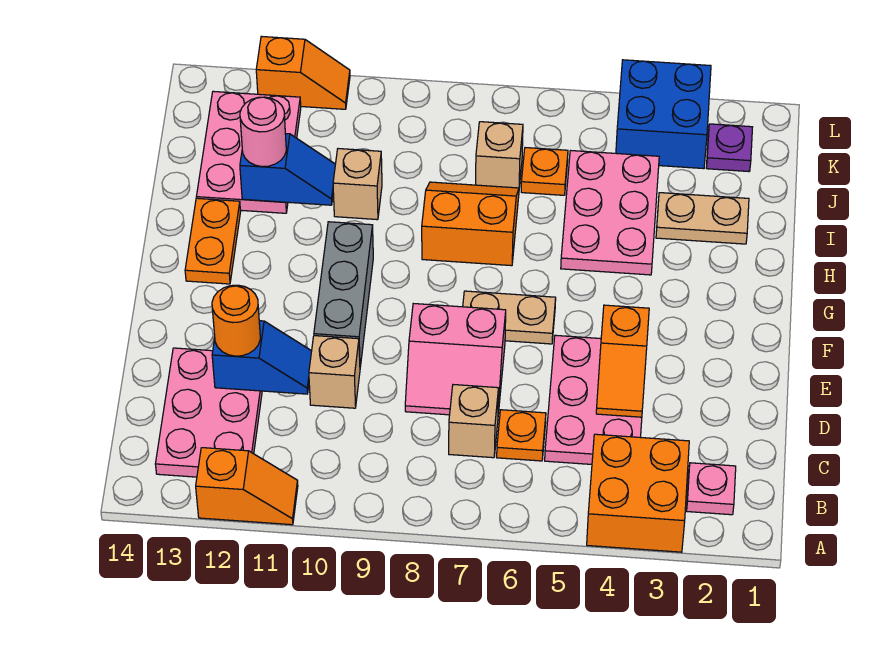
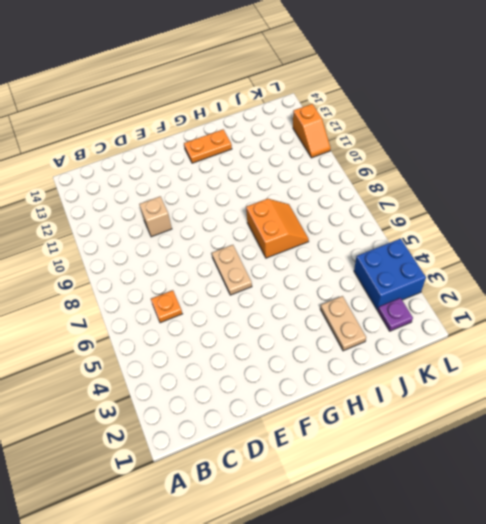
none -> orange brick A3:B4 level 1
none -> orange slope A11:A12 level 1 top 12
none -> pink plate B2 level 1

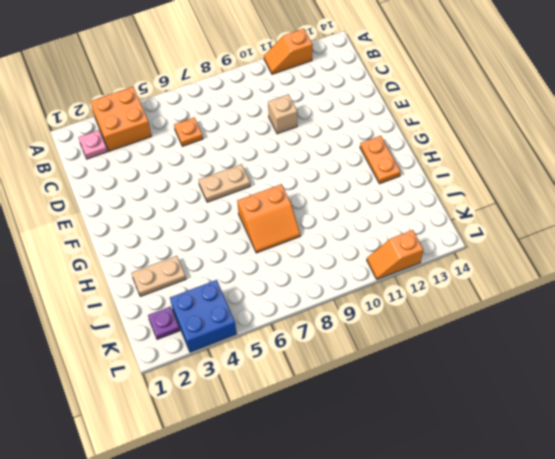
none -> pink plate B12:D13 level 1
none -> pink plate C4:E5 level 1
none -> tan brick C7 level 1

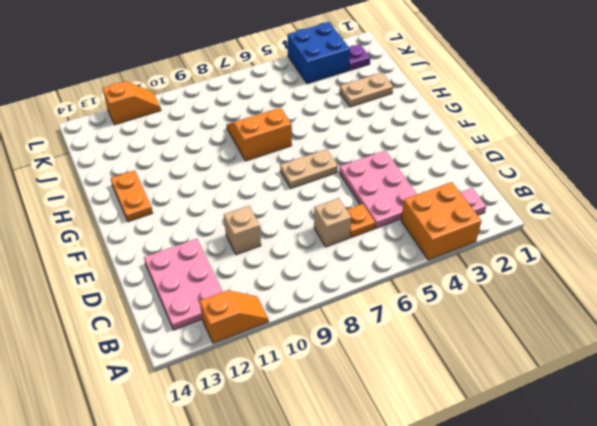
none -> pink slope D7:E8 level 1 top E
none -> grey brick E10:G10 level 1
none -> pink plate H4:J5 level 1

